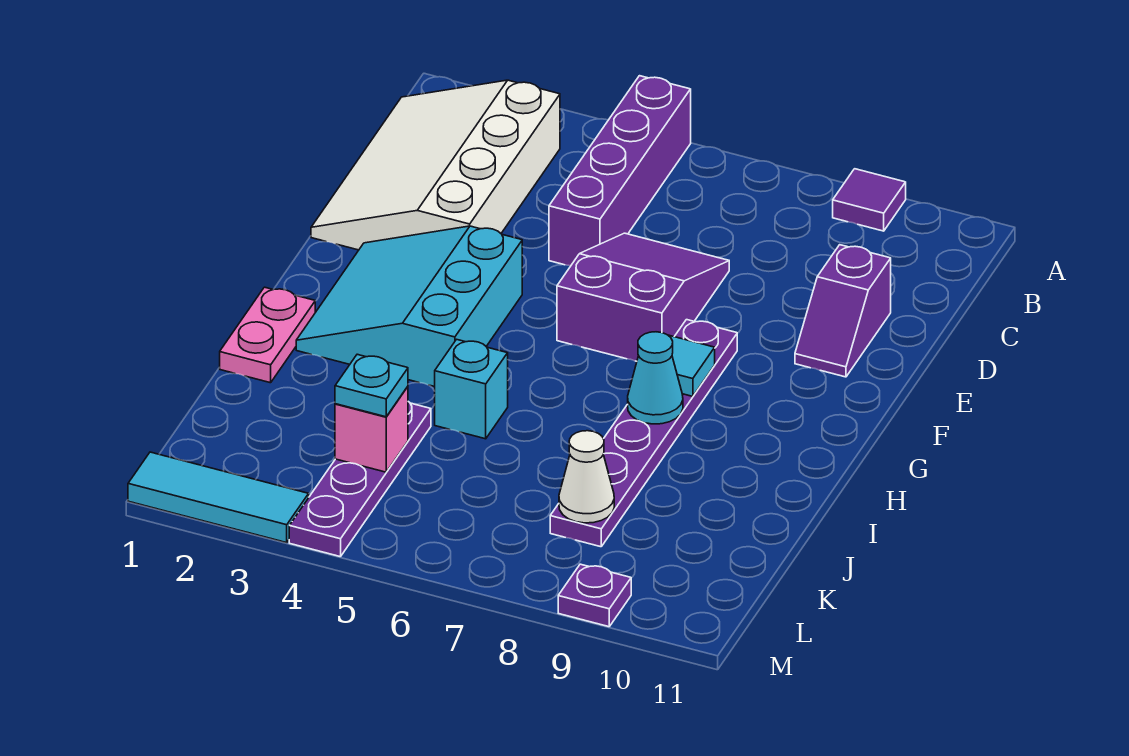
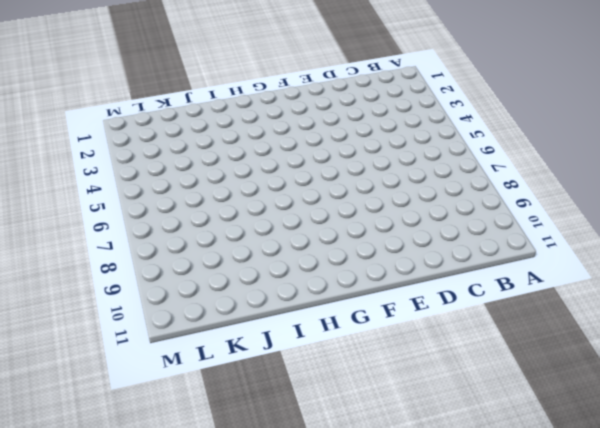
none -> purple brick A5:D5 level 1
none -> purple tile A9 level 1
none -> white slope B1:E3 level 1 top 3

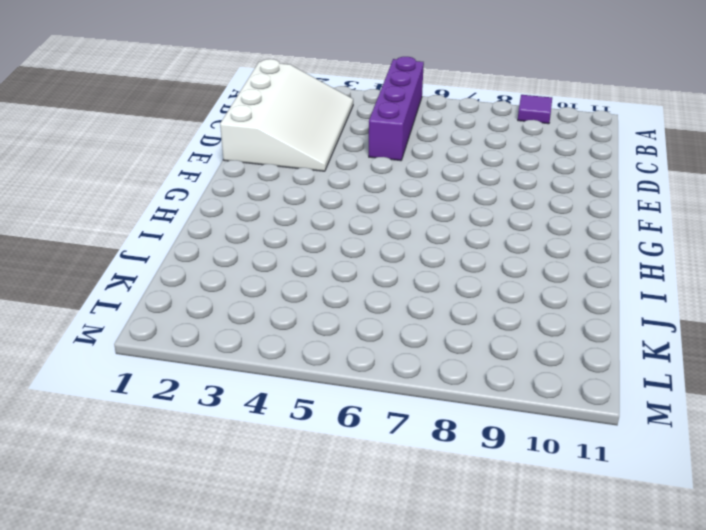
white slope B1:E3 level 1 top 1 -> white slope B1:E3 level 1 top 3
none -> purple slope D6:F7 level 1 top F
none -> purple slope D10:E10 level 1 top D
none -> cyan slope F2:H4 level 1 top 4

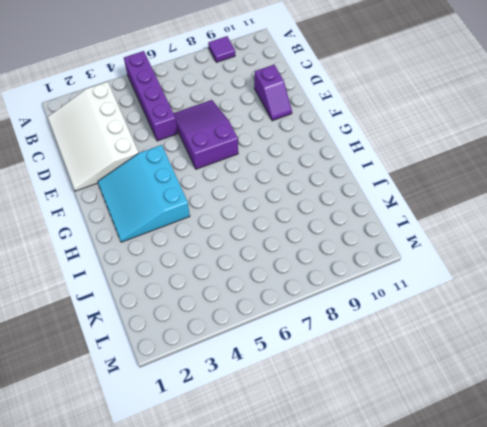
none -> purple plate F8:K8 level 1
none -> pink plate H1:I1 level 1
none -> cyan brick I5 level 1

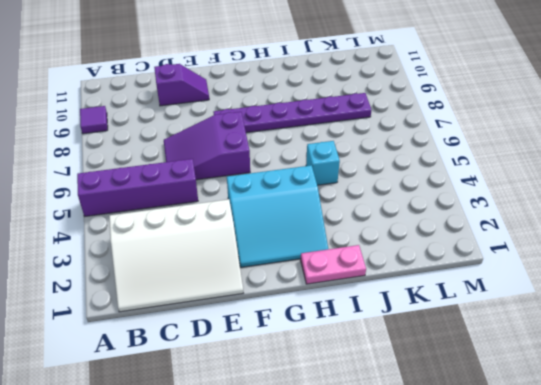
none -> purple plate J4:M4 level 1
none -> cyan tile M1:M3 level 1
none -> purple plate M9 level 1

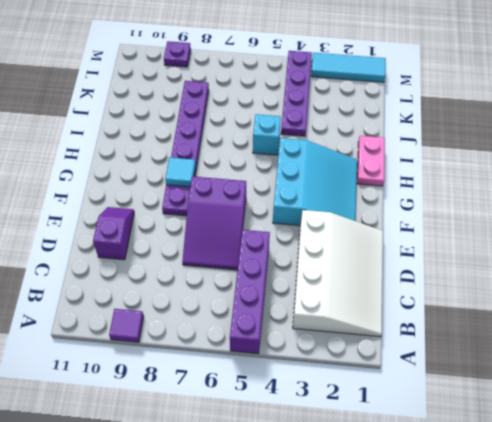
none -> cyan cone H8 level 2
none -> pink brick K4 level 2
none -> white cone K8 level 2

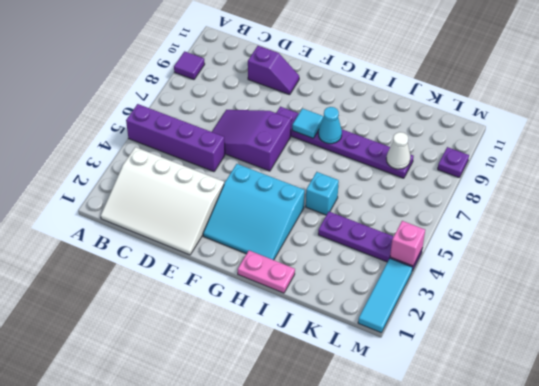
pink brick M4 level 2 -> pink brick K4 level 2
none -> cyan plate K4 level 3

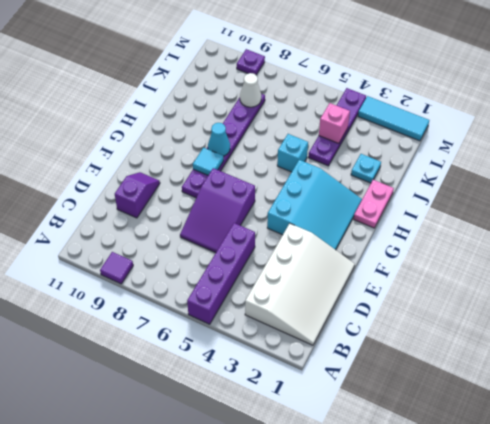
cyan plate J2 level 1 -> cyan plate K4 level 3

